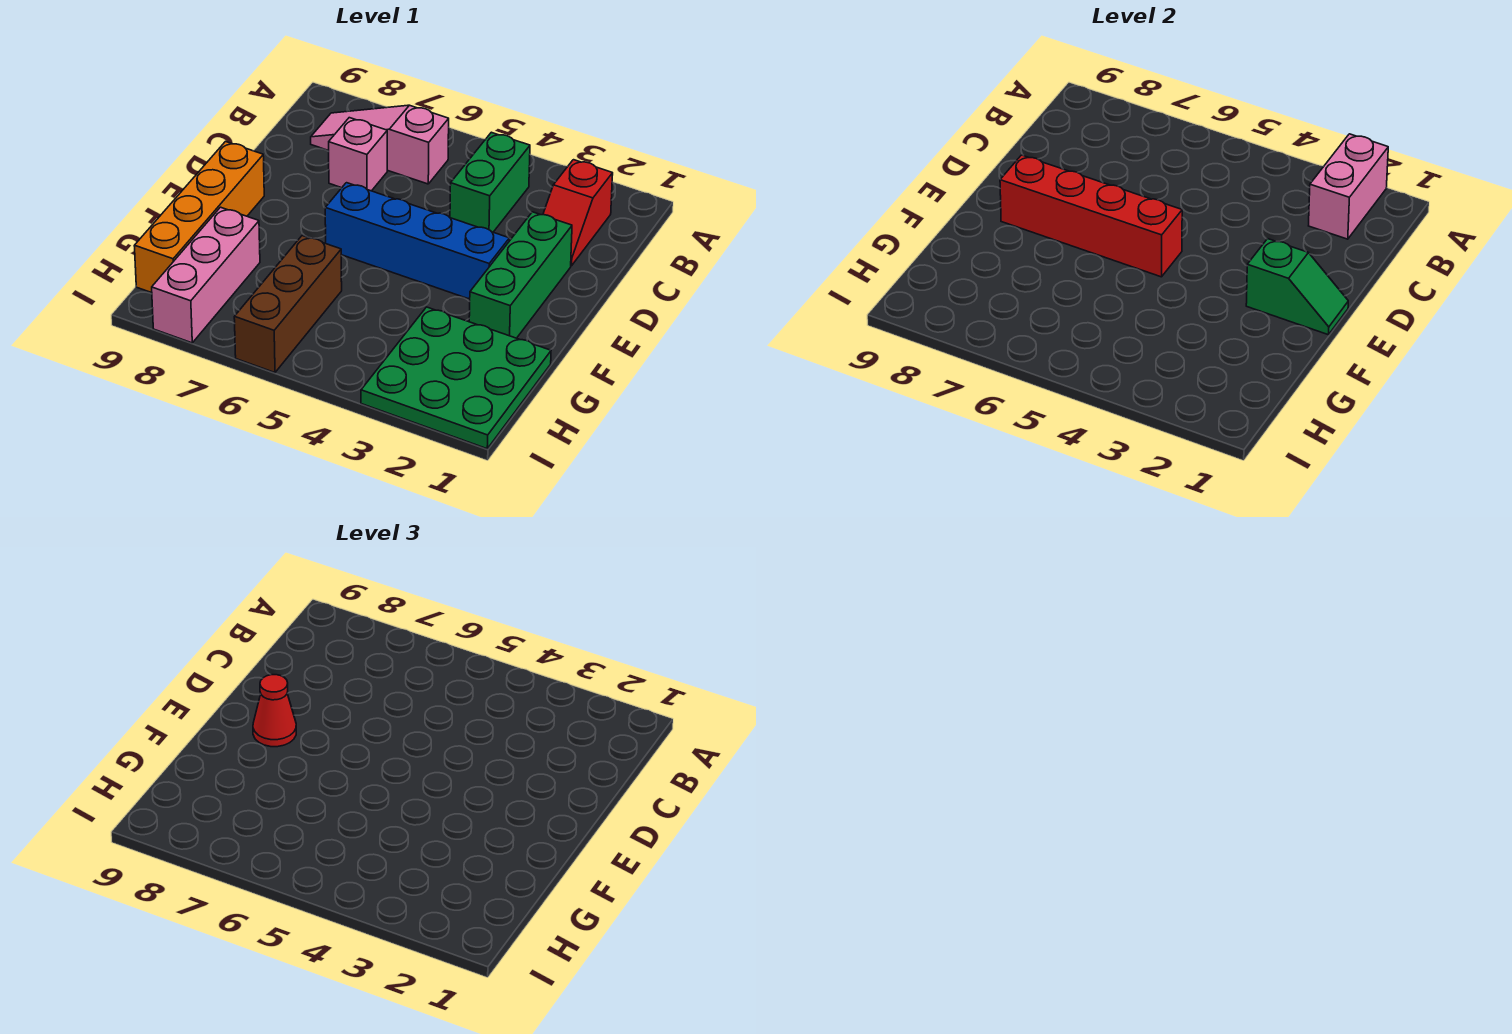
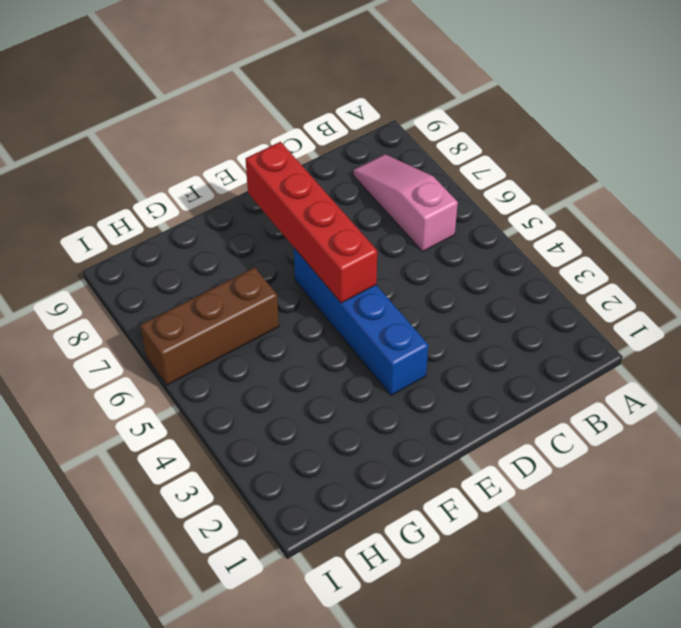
none -> red slope B2:C2 level 1 top B
none -> green brick B4:C4 level 1
none -> pink brick C7 level 1

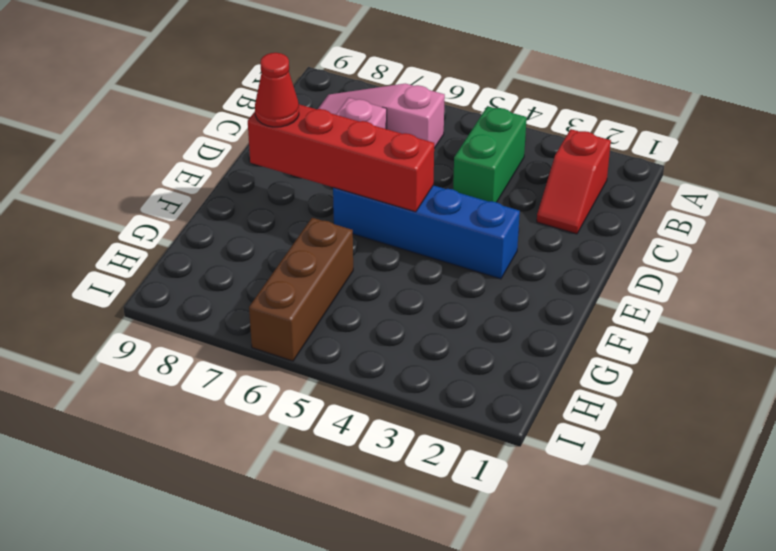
none -> green brick D2:F2 level 1
none -> orange brick E9:H9 level 1
none -> green plate G1:I3 level 1

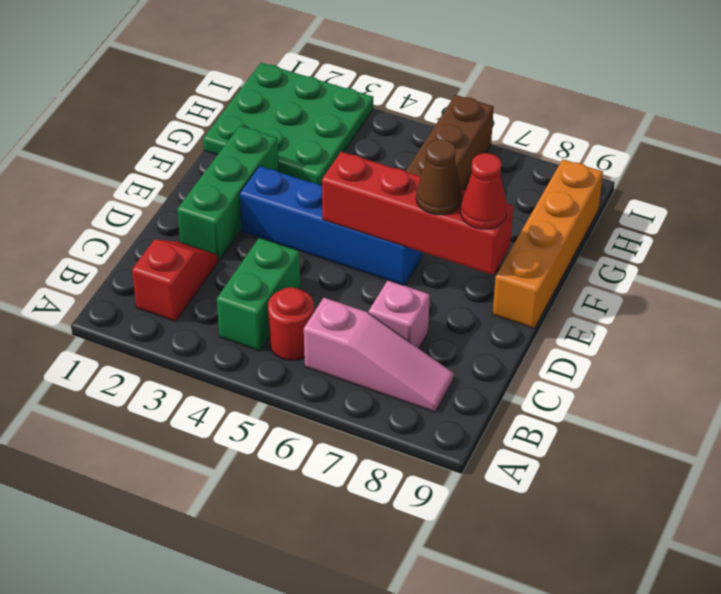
red round brick B5 level 1 -> none
brown cone E7 level 3 -> none
none -> pink brick G8:I8 level 1
none -> pink brick A2:B2 level 2
none -> green slope E1:E2 level 2 top 2

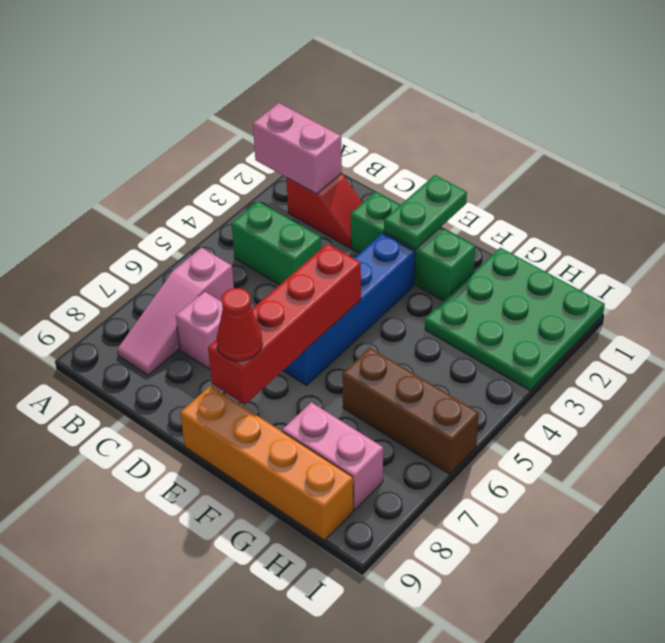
green plate E1:E2 level 2 -> green slope E1:E2 level 2 top 2
pink brick G8:H8 level 1 -> pink brick G8:I8 level 1

